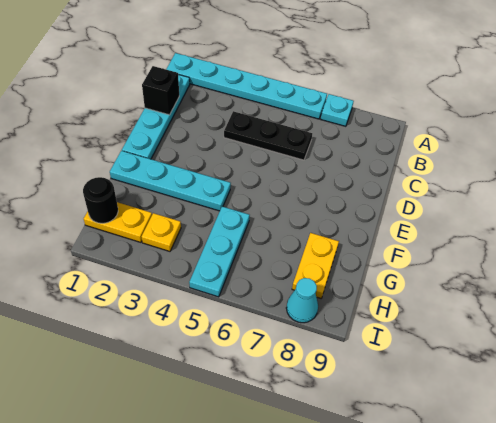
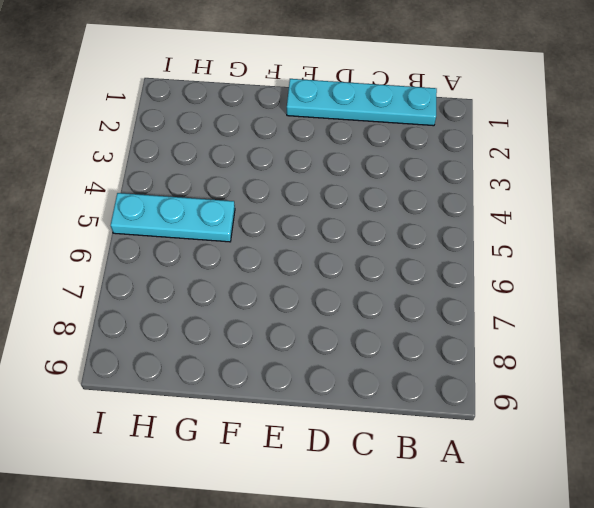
none -> cyan plate A1:A6 level 1
none -> cyan plate A7 level 1
none -> black plate C4:C6 level 1

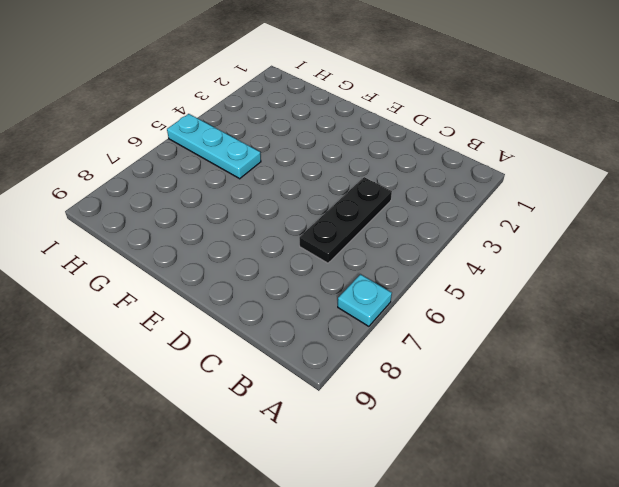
none -> cyan plate A1:A6 level 1
none -> cyan plate B1:E1 level 1
none -> cyan plate F1:F4 level 1

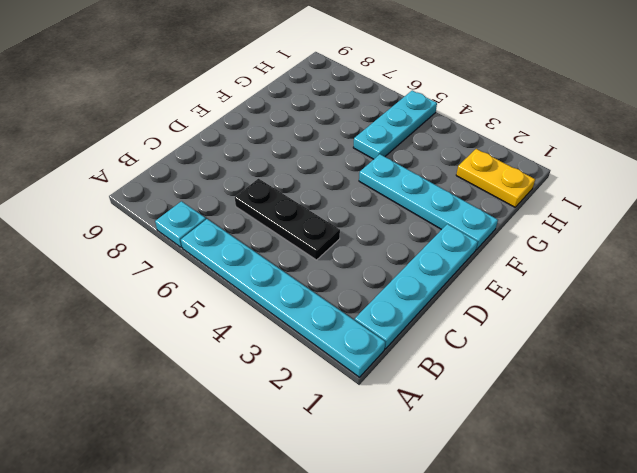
none -> yellow plate G8:H8 level 1
none -> yellow plate H3 level 1
none -> cyan cone I8 level 1

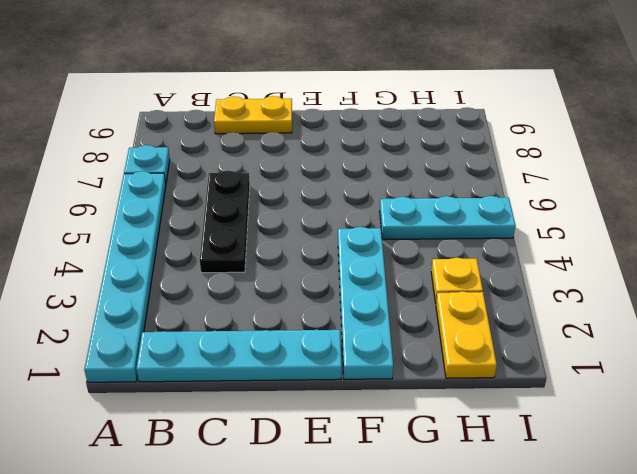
yellow plate C9:D9 level 1 -> yellow plate G8:H8 level 1
none -> cyan cone I8 level 1
none -> black brick C1 level 2
none -> black round brick H1 level 2

